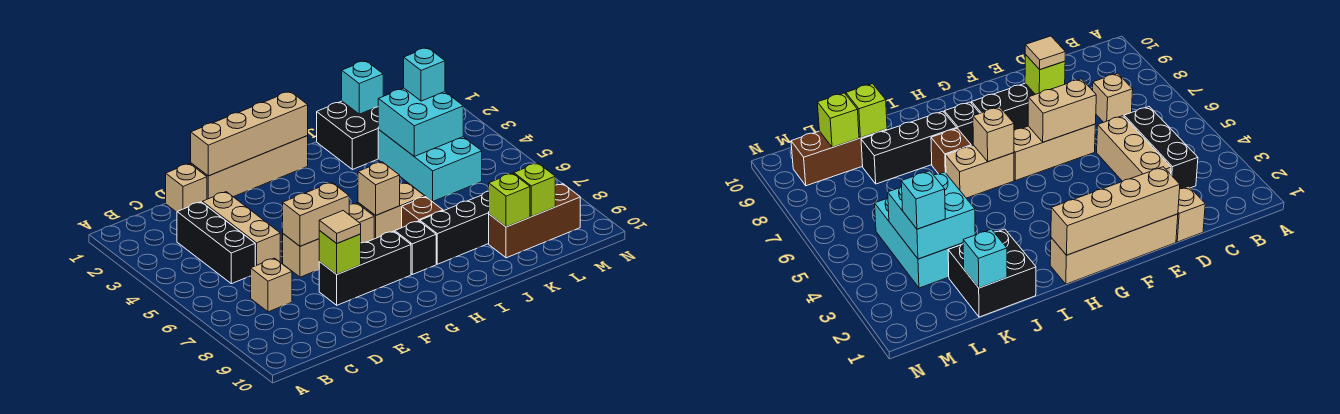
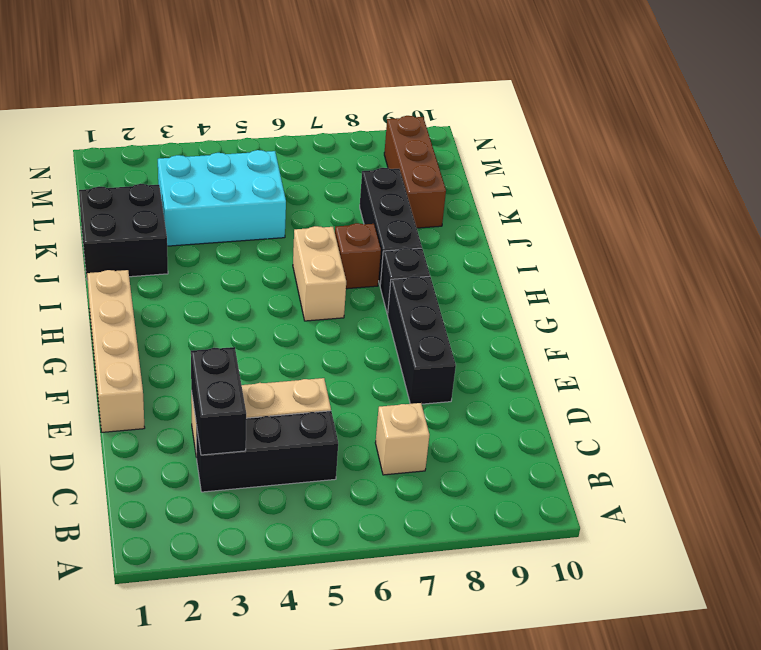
black brick C3:D3 level 2 -> none
none -> tan brick D1 level 1
none -> tan brick E6:G6 level 1
none -> tan brick E1:H1 level 2

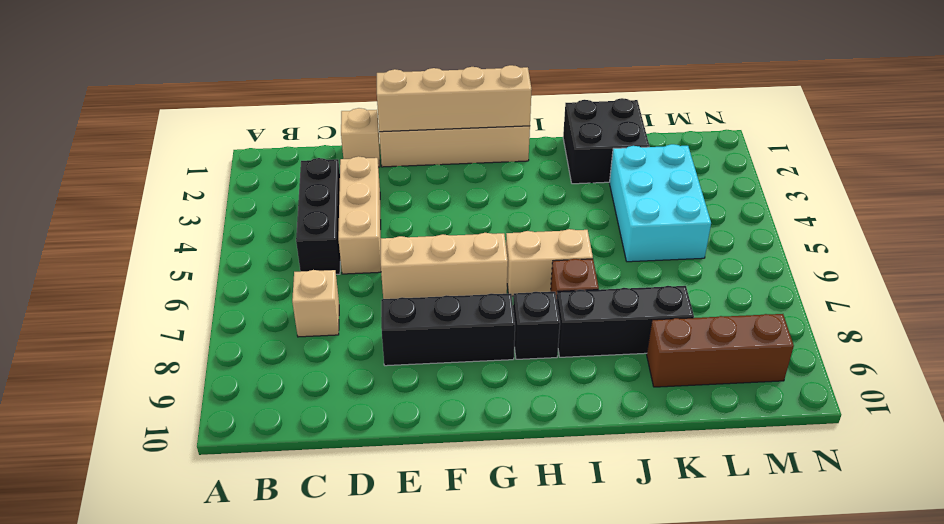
none -> tan brick E6:F6 level 2
none -> lime brick E8 level 2
none -> tan brick H6 level 2

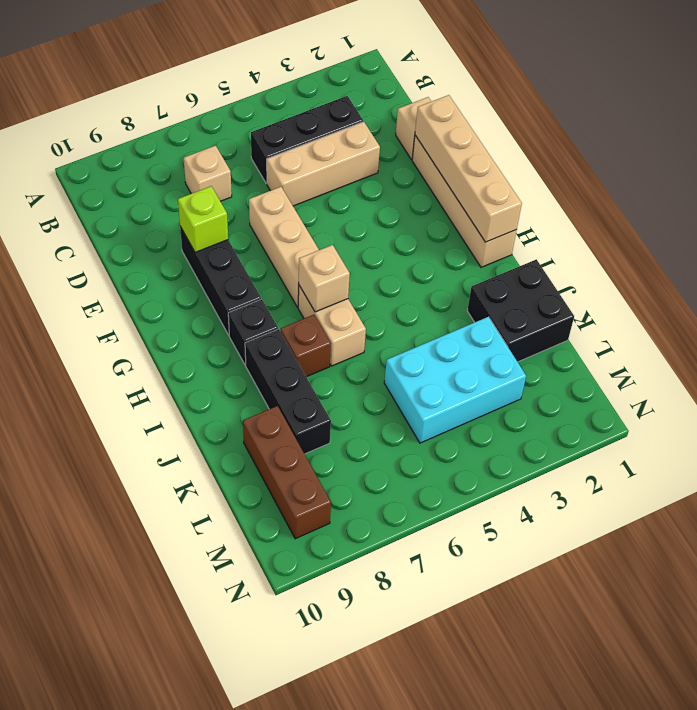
none -> tan brick E6:F6 level 2
none -> cyan brick K1 level 2
none -> cyan brick K3:L4 level 2

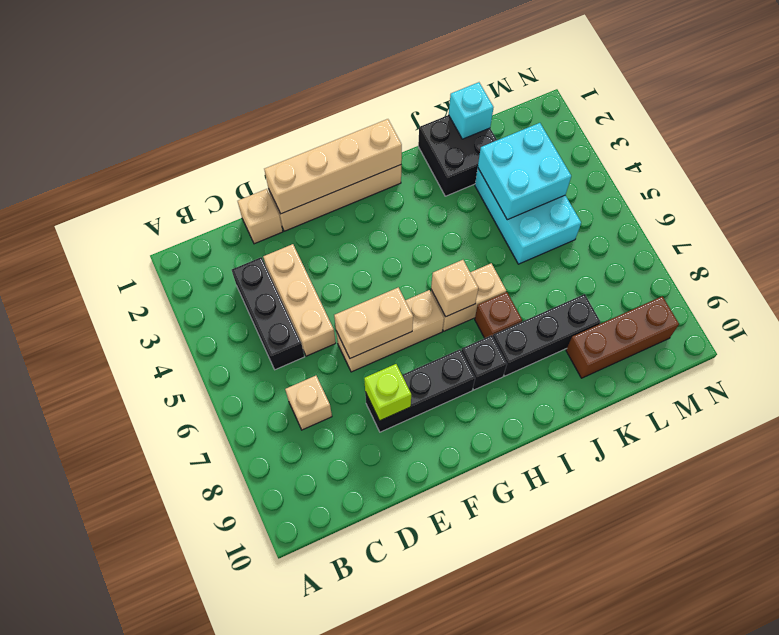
none -> lime brick K9 level 2
none -> lime brick L9 level 2
none -> tan tile E8 level 3

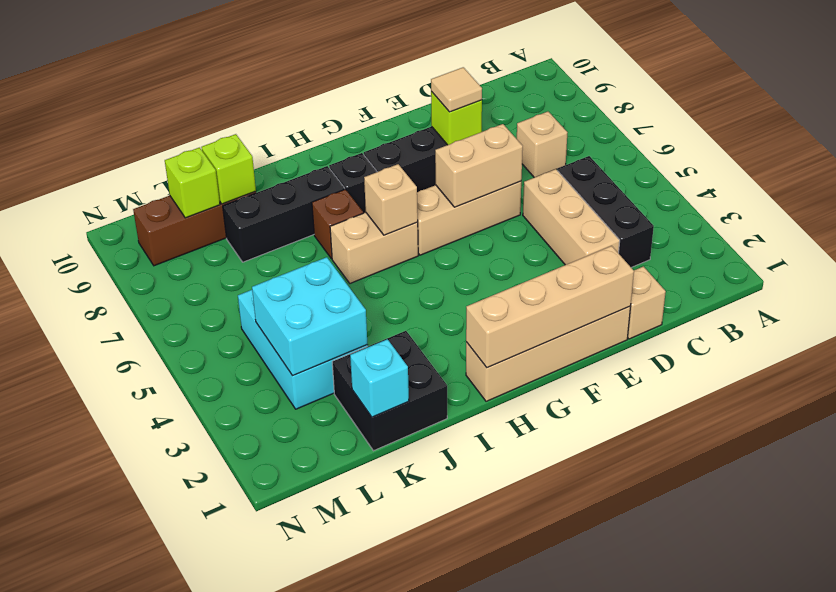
none -> cyan brick L3 level 3

